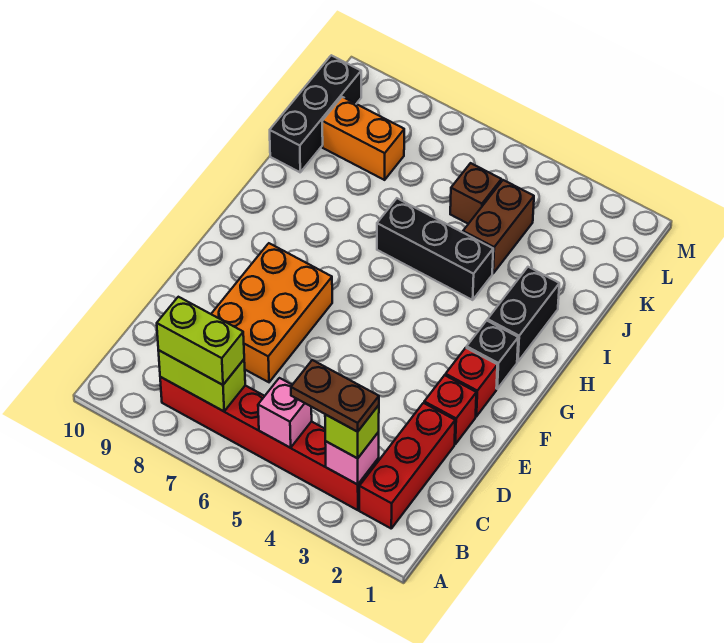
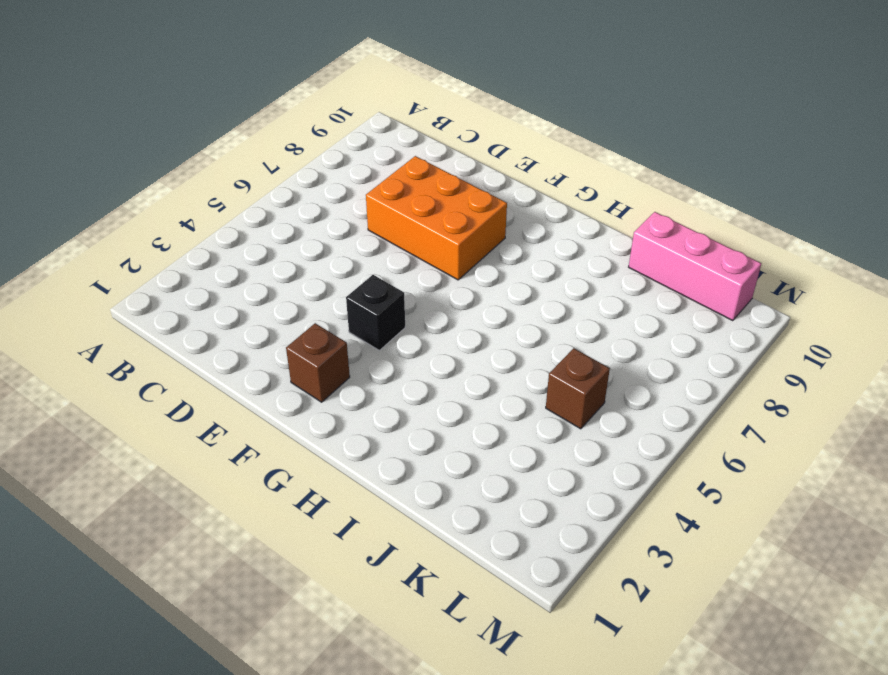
brown brick F2 level 1 -> red brick F2 level 1
black brick F4 level 1 -> black brick G2 level 1
pink brick J10:L10 level 1 -> black brick J10:L10 level 1
none -> red brick B2:D2 level 1
none -> red brick B3:B8 level 1
none -> red brick E2 level 1

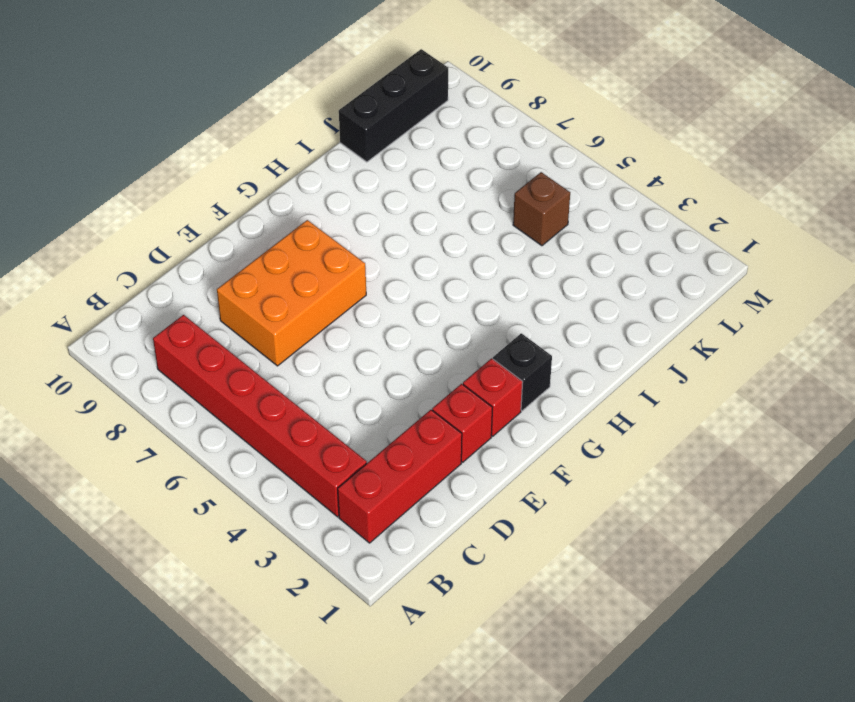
none -> black brick H2:I2 level 1
none -> black brick I4:I6 level 1
none -> brown brick J4:K4 level 1

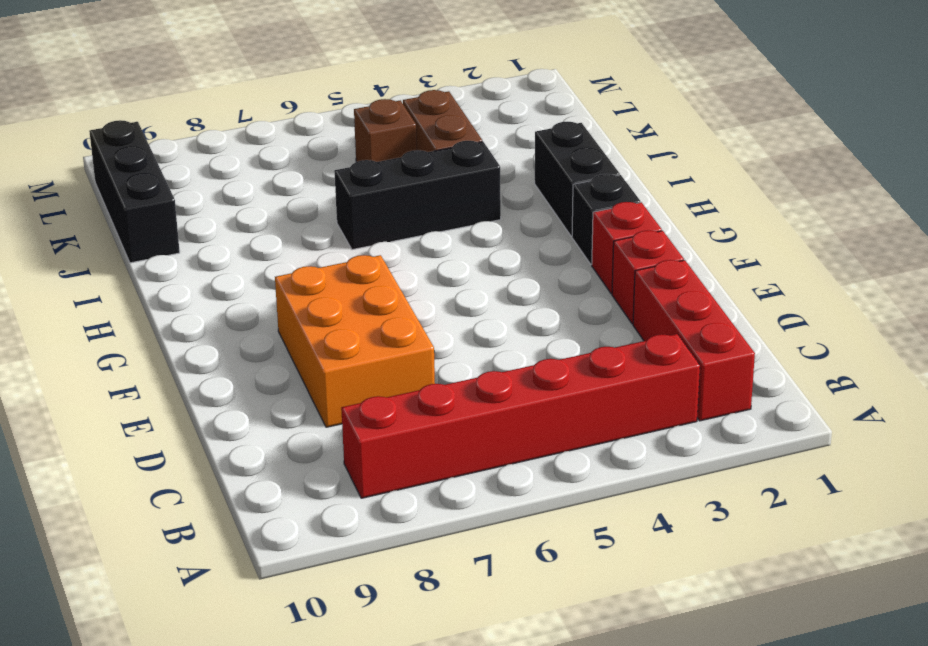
none -> orange brick K8:K9 level 1
none -> pink brick B3 level 2
none -> pink brick B5 level 2

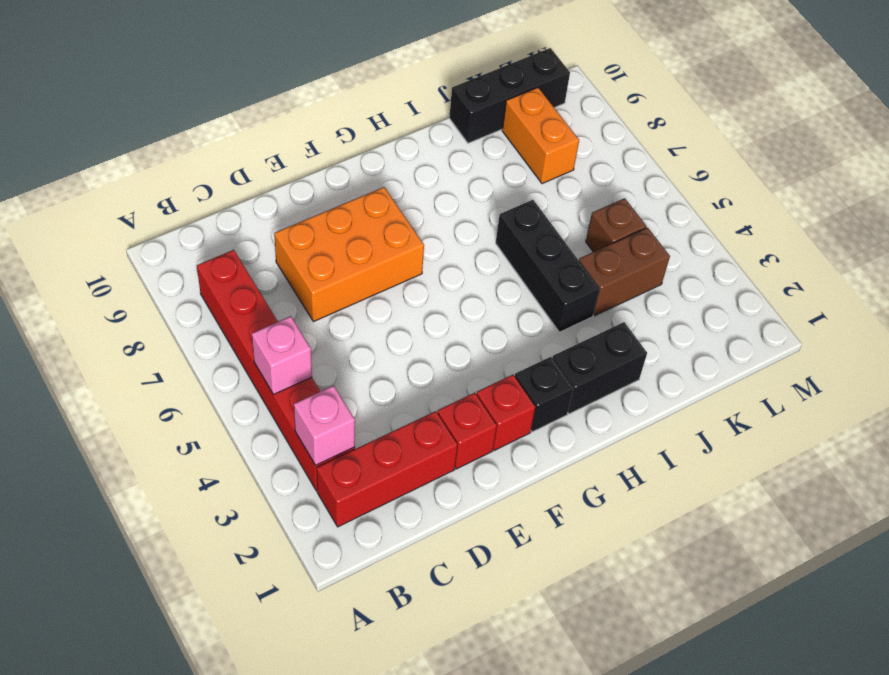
none -> lime brick B7:B8 level 2
none -> lime brick B3 level 3
none -> lime brick B7:B8 level 3

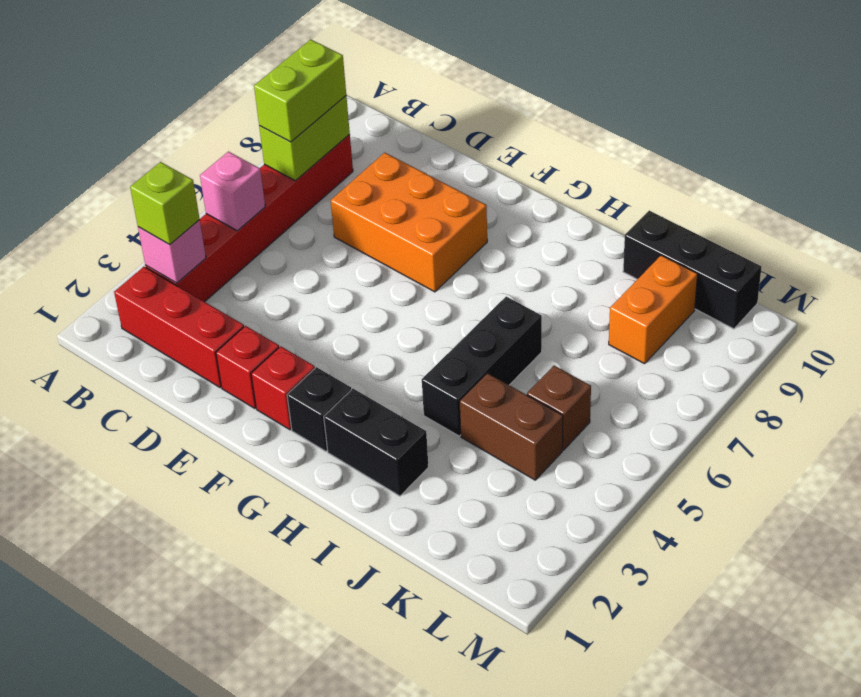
none -> brown plate B3:B4 level 4

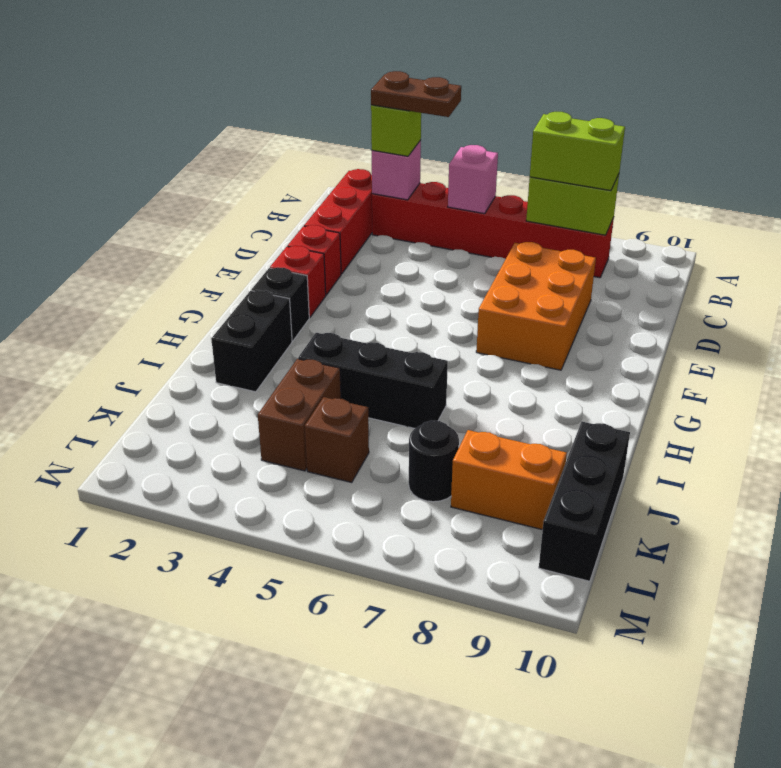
black round brick K7 level 1 -> none

